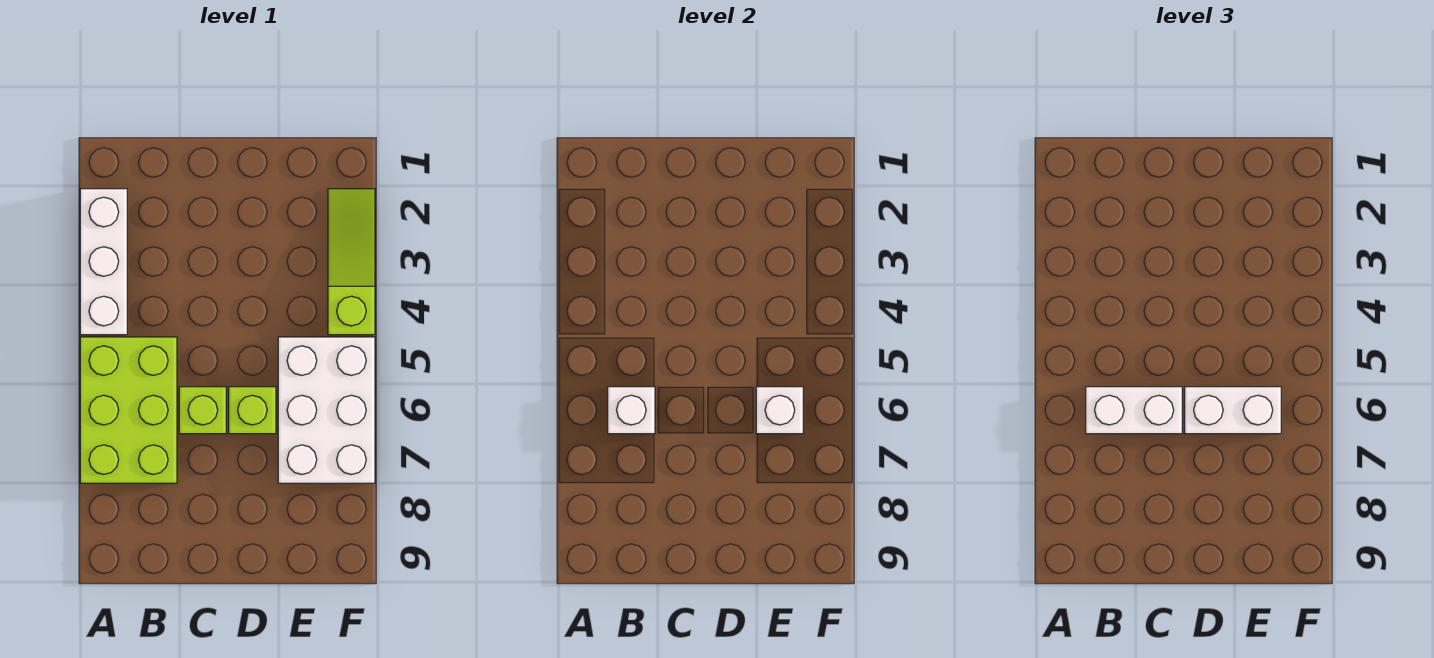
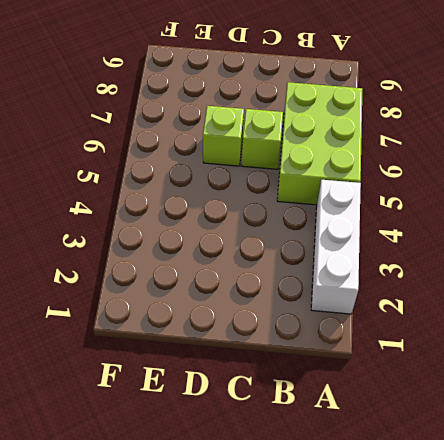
none -> white brick E5:F7 level 1
none -> lime slope F2:F4 level 1 top 4

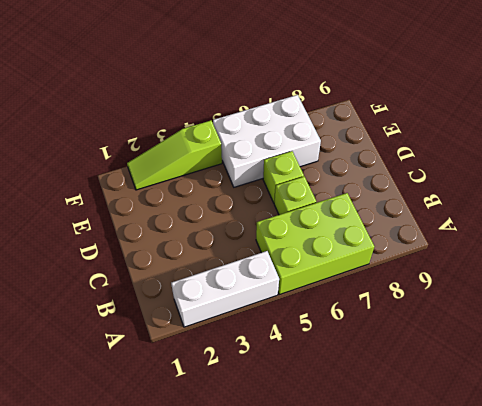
none -> white brick B6 level 2
none -> white brick E6 level 2

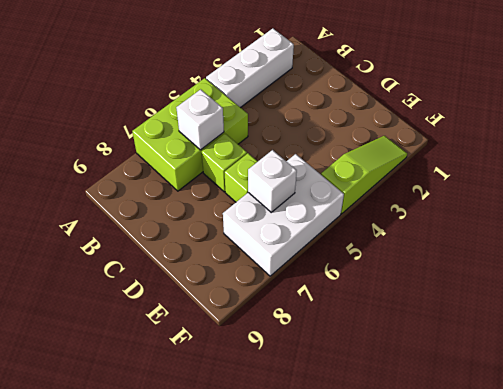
none -> white brick B6:C6 level 3
none -> white brick D6:E6 level 3

